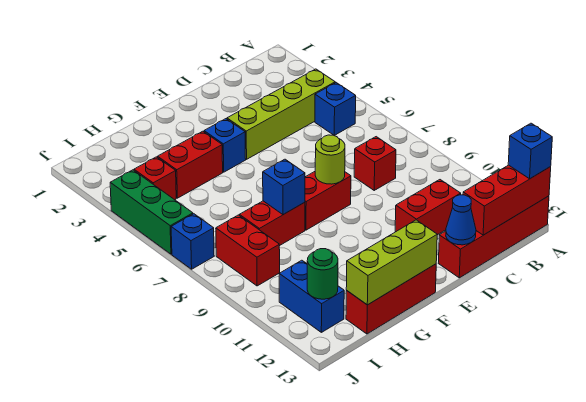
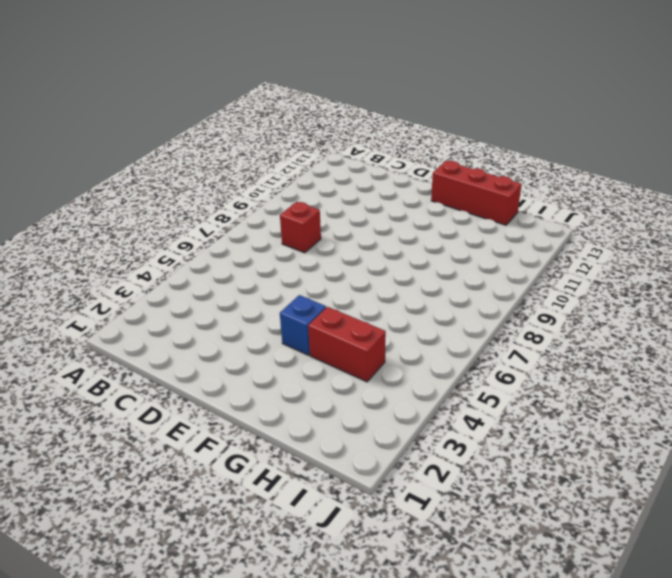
none -> red brick A13:D13 level 1
none -> lime brick B4:E4 level 1
none -> blue brick B5 level 1

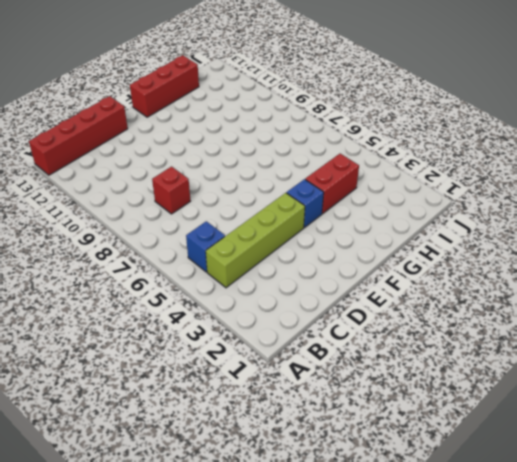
none -> red brick C11:D11 level 1
none -> red brick E8:F8 level 1
none -> red brick G8:H8 level 1

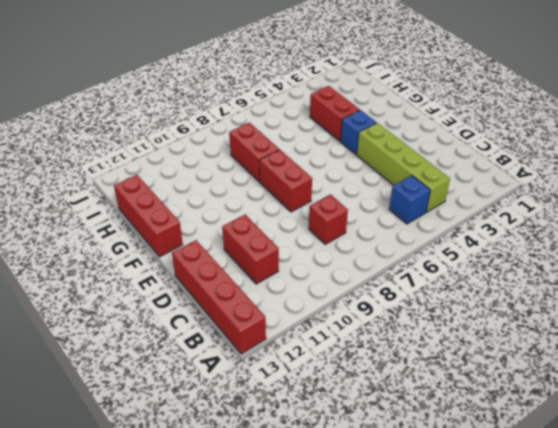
none -> red brick I4 level 1
none -> red brick I8:I9 level 1
none -> blue brick I11:I12 level 1

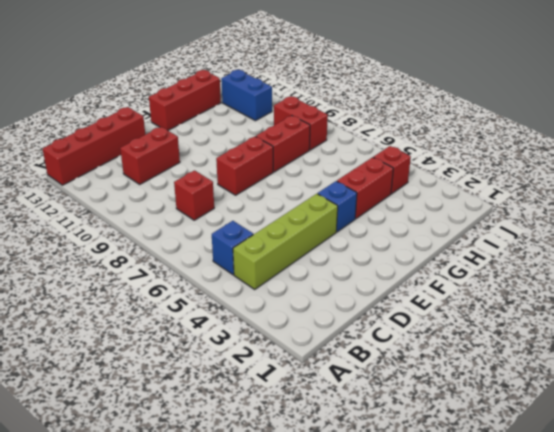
none -> green brick J4:J6 level 1
none -> blue brick J7 level 1
none -> red brick A13:C13 level 2

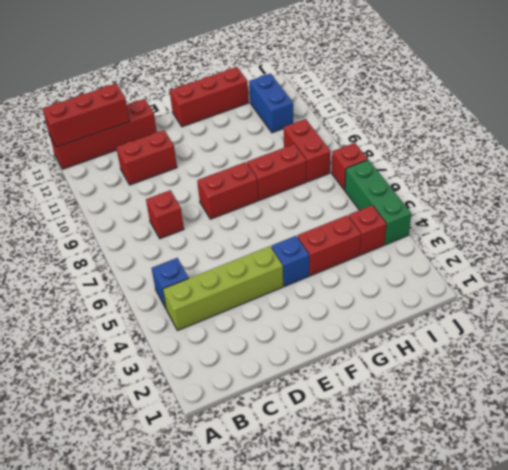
red brick J7 level 1 -> blue brick J7 level 1
none -> blue cone D13 level 2
none -> lime round brick E8 level 2
none -> lime brick F13:H13 level 2

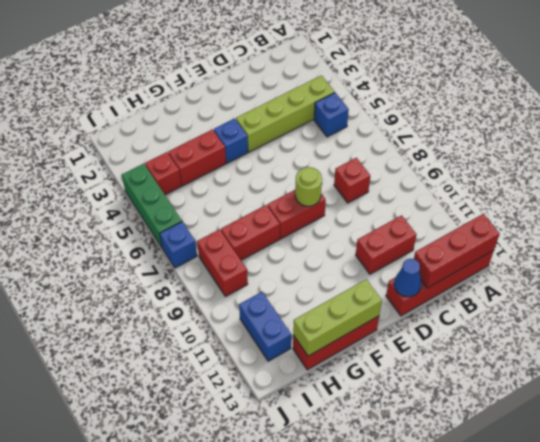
none -> blue brick G8 level 2
none -> green round brick I12 level 2
none -> blue brick A13 level 3

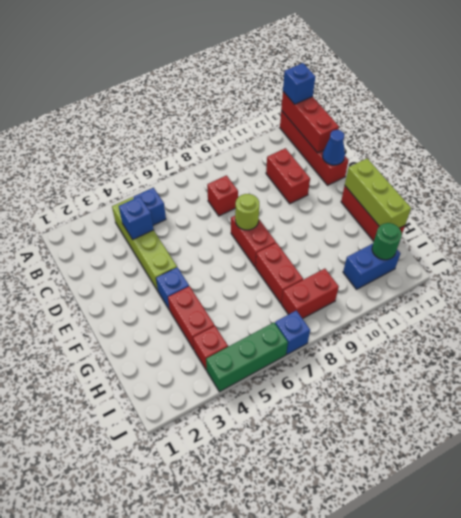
blue brick C4 level 2 -> blue brick G8 level 2

